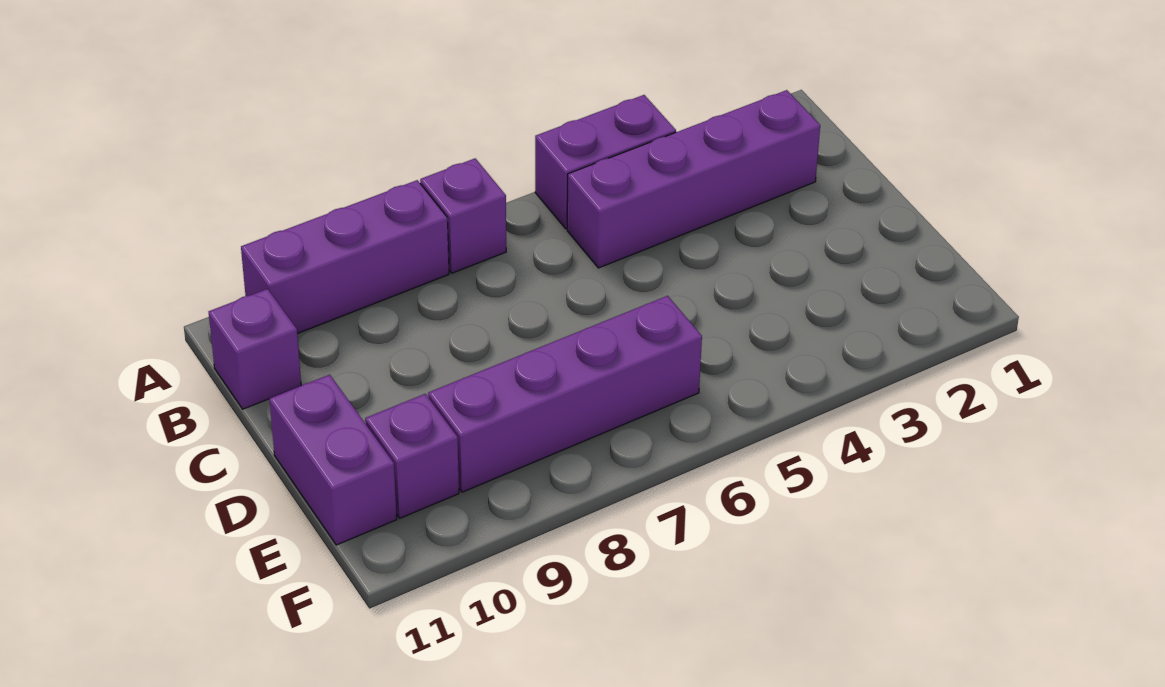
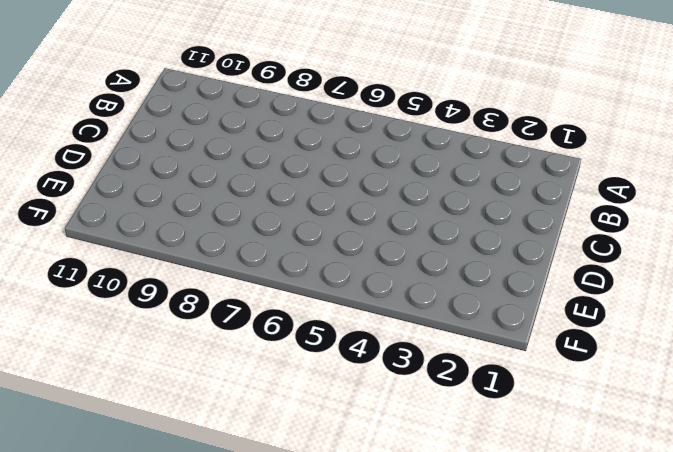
none -> purple brick A4:A5 level 1
none -> purple brick A7 level 1

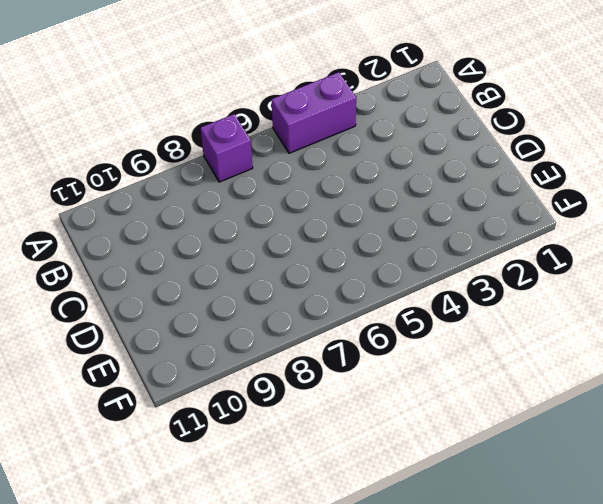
none -> purple brick A8:A10 level 1
none -> purple brick B2:B5 level 1

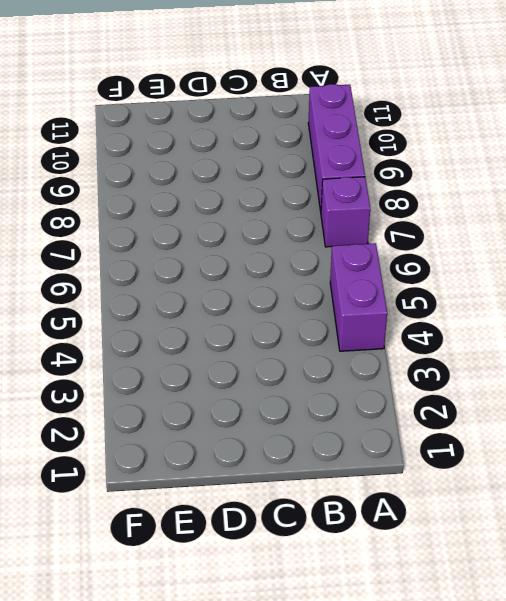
none -> purple brick B2:B5 level 1
none -> purple brick B11 level 1

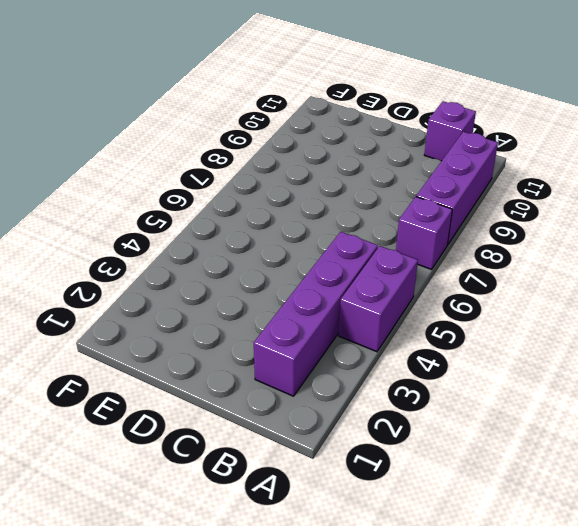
none -> purple brick D11:E11 level 1
none -> purple brick E6:E9 level 1

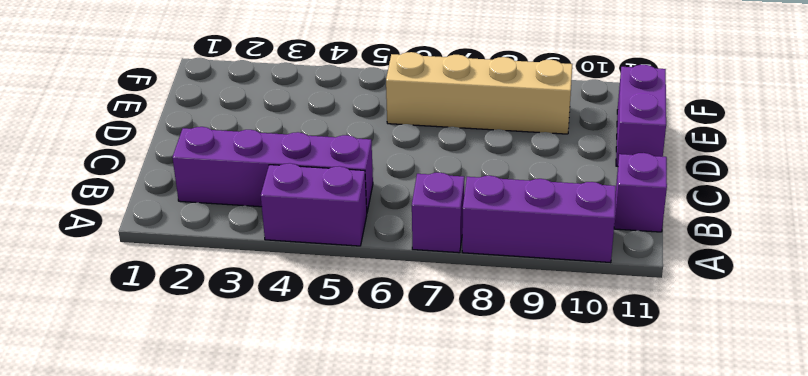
tan brick E6:E9 level 1 -> purple brick E6:E9 level 1
none -> purple brick E10 level 1

